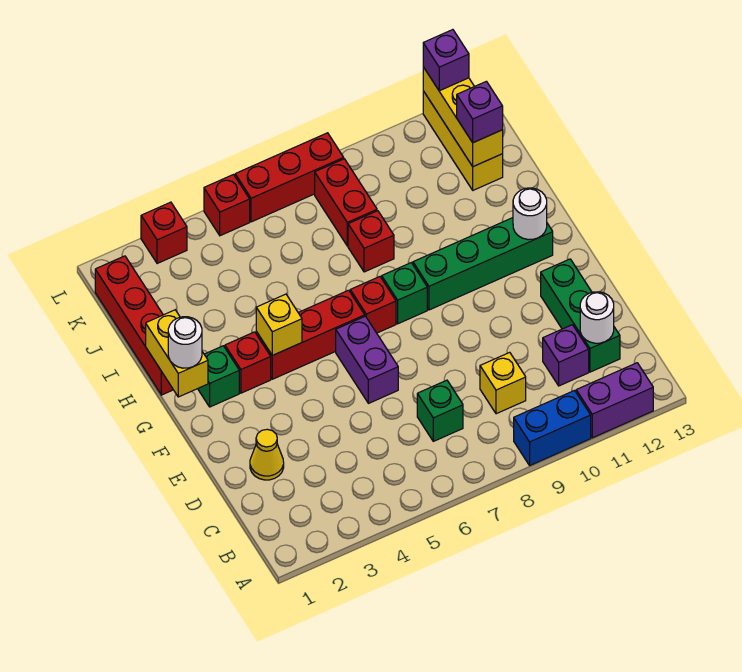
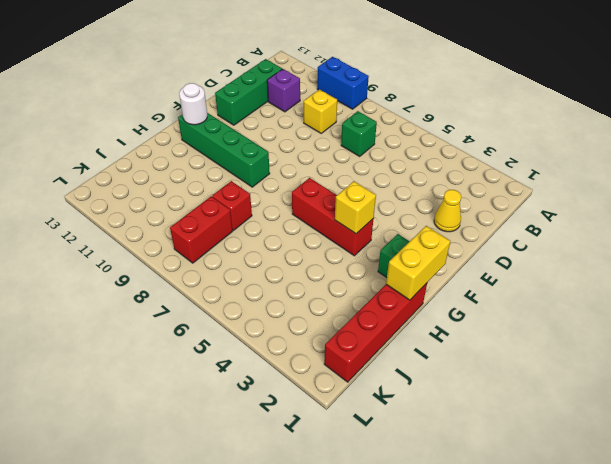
none -> purple brick A11:A12 level 1
none -> purple brick E6:F6 level 1
none -> red brick G3 level 1

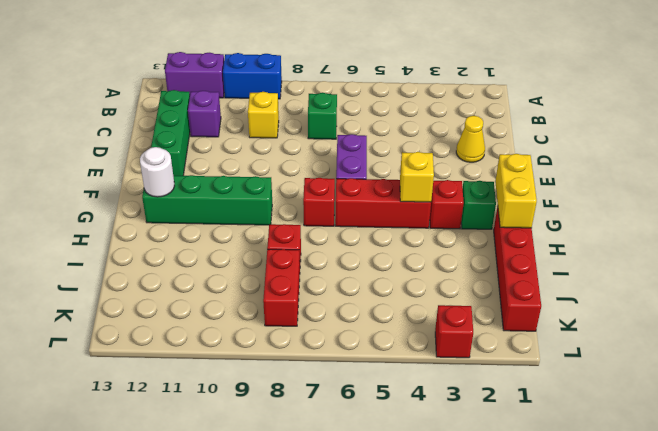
none -> green brick G8 level 1
none -> yellow brick J12:L12 level 1
none -> red brick L5 level 1

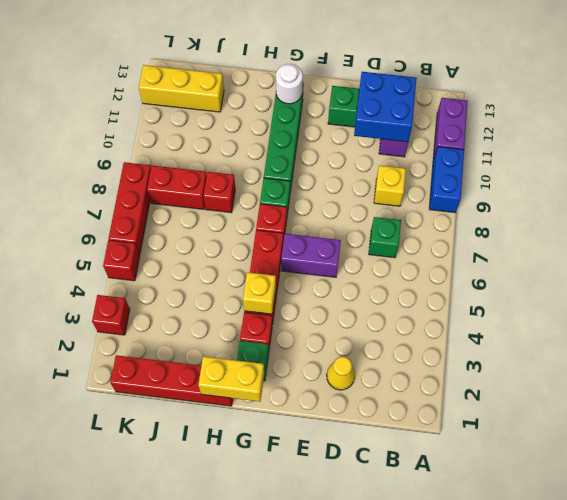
blue brick C11:D12 level 2 -> white round brick C12 level 2
none -> yellow brick J12:L12 level 2
none -> white round brick G1 level 3
none -> purple brick J12 level 3

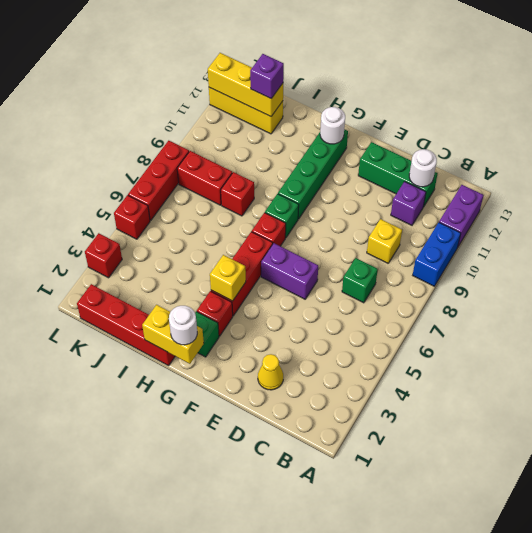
none -> purple brick L12 level 3

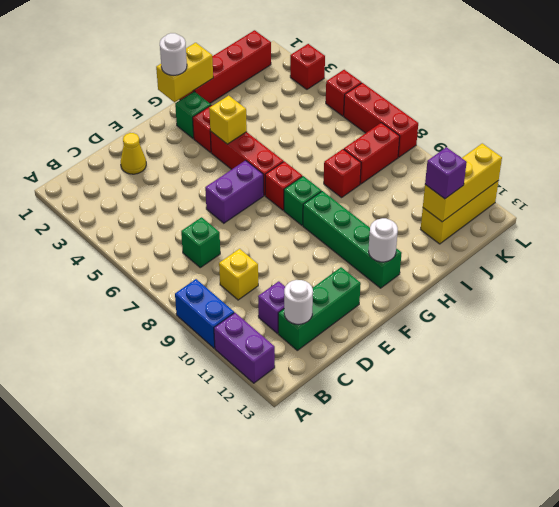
none -> purple brick L12 level 3

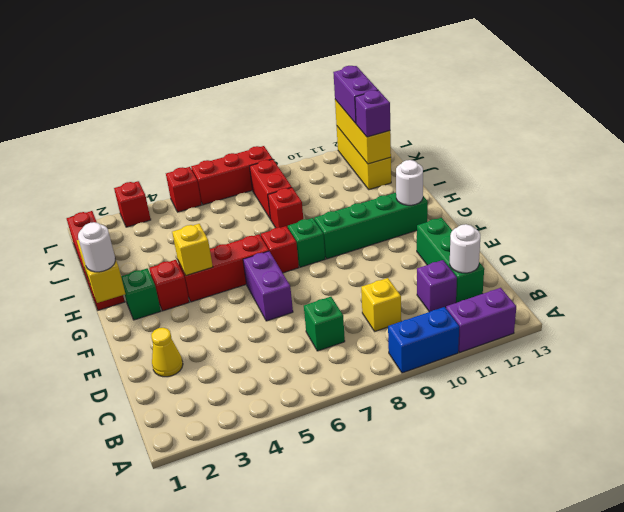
purple brick K12:L12 level 3 -> purple brick L12 level 3

